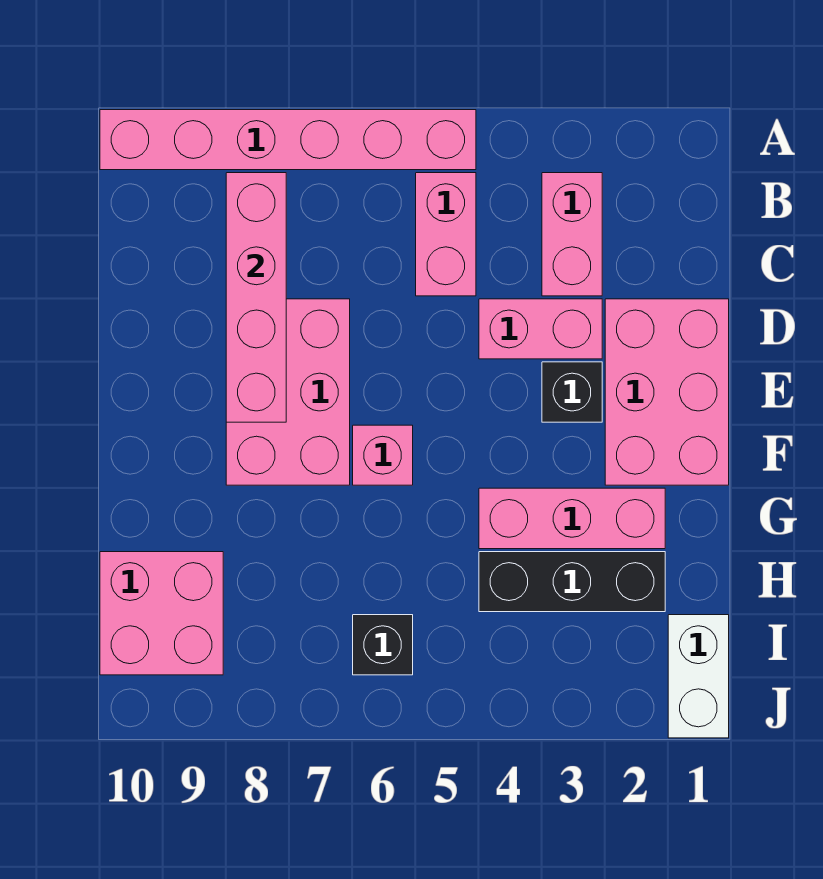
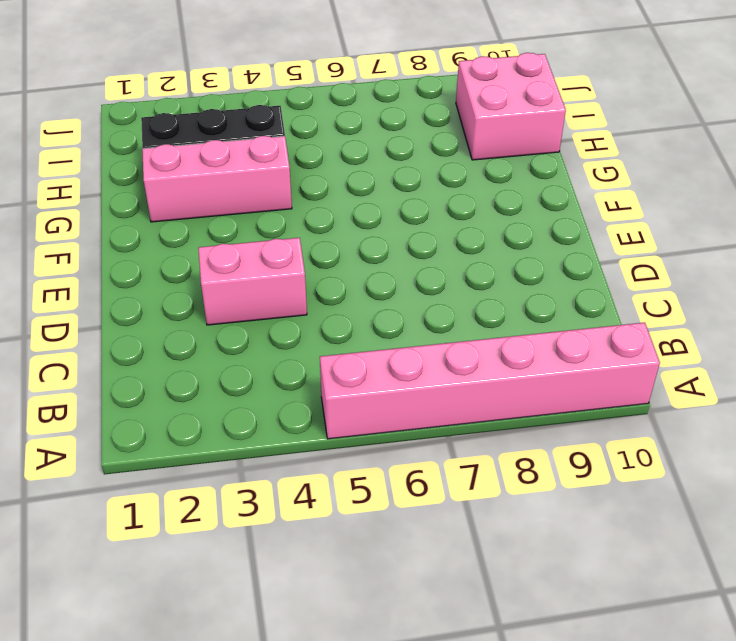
none -> pink brick B3:C3 level 1
none -> pink brick B5:C5 level 1
none -> pink brick D1:F2 level 1

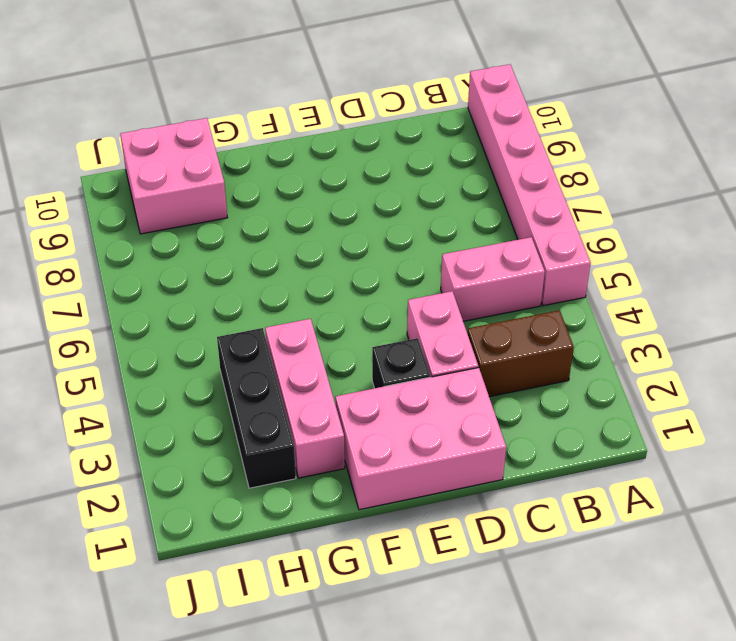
brown brick B3:C3 level 1 -> pink brick B3:C3 level 1
none -> pink brick D7:F8 level 1
none -> pink brick F6 level 1
none -> white brick I1:J1 level 1

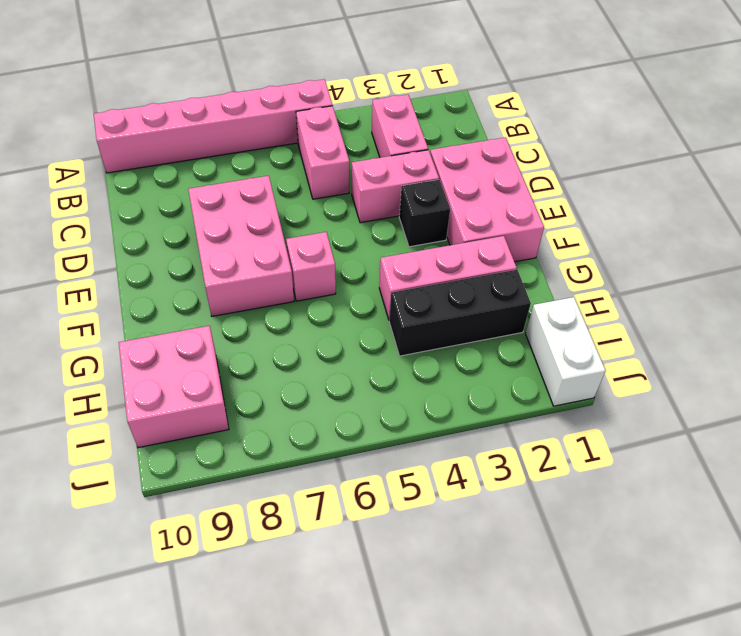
none -> black brick I6 level 1
none -> pink brick B8:E8 level 2

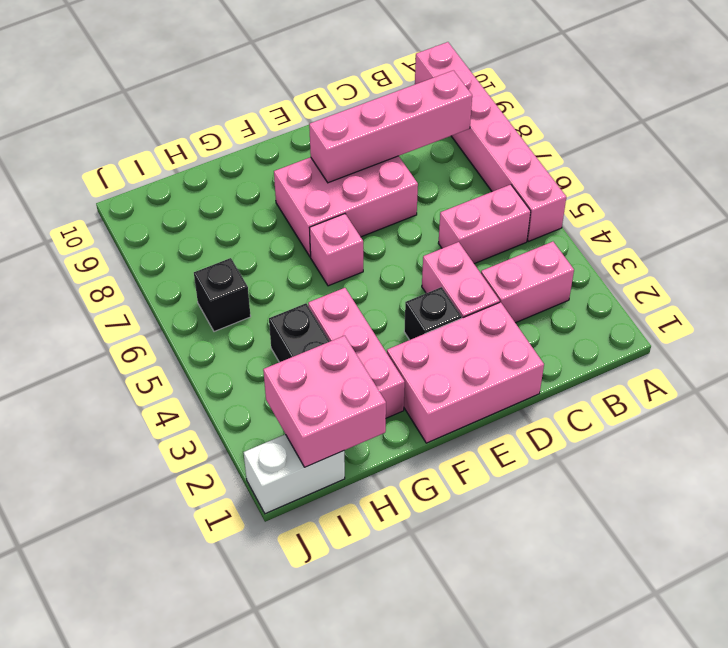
pink brick H1:I2 level 2 -> pink brick H9:I10 level 1

